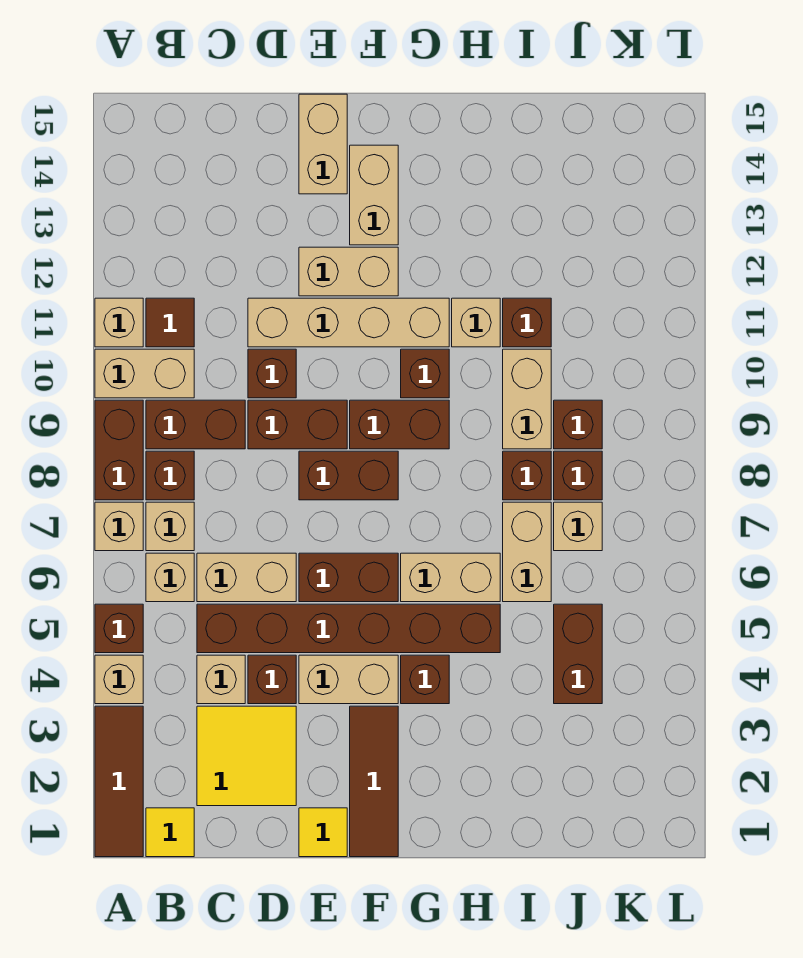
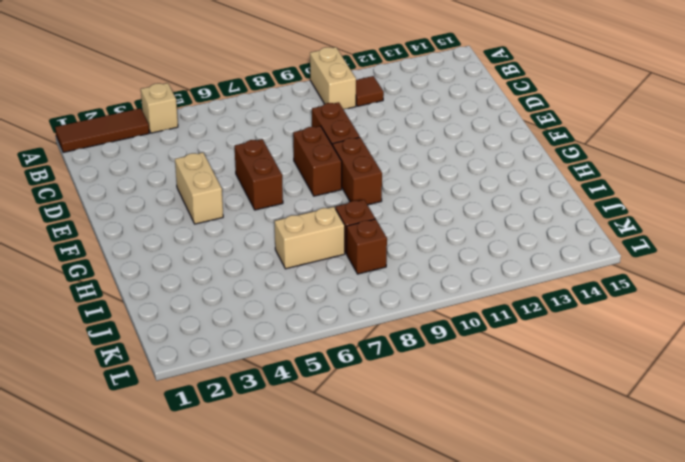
none -> brown brick A5 level 1
none -> tan brick A7 level 1
none -> brown brick A8:A9 level 1
none -> tan brick A11 level 1

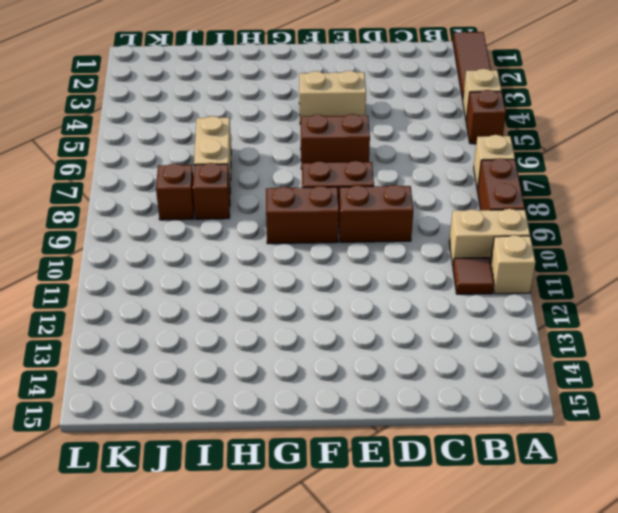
none -> yellow tile B1 level 1
none -> tan brick B6 level 1
none -> tan brick B7 level 1
none -> brown brick B8 level 1

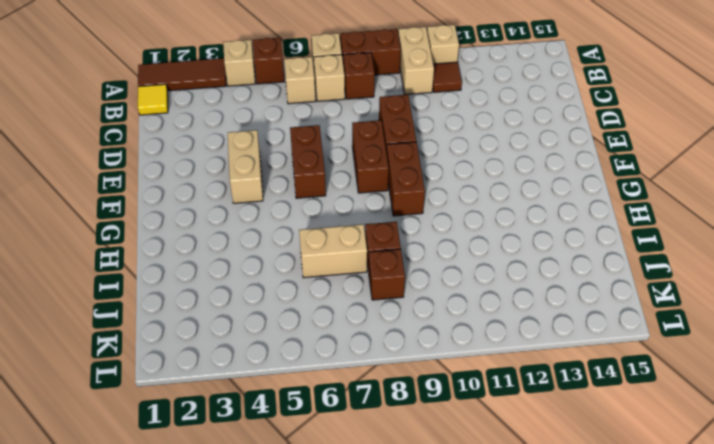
none -> brown brick B9:C9 level 1
none -> yellow tile C2:D3 level 1
none -> tan brick C4 level 1
none -> brown brick C5:H5 level 1

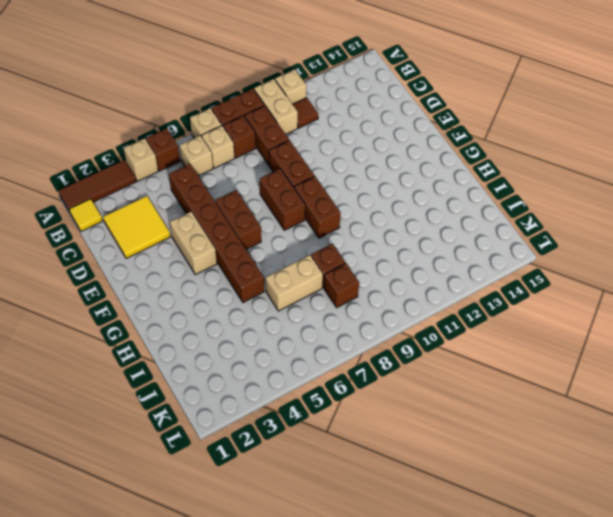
none -> tan brick C4 level 1
none -> tan brick C6:D6 level 1
none -> brown brick D4 level 1
none -> brown brick D10 level 1

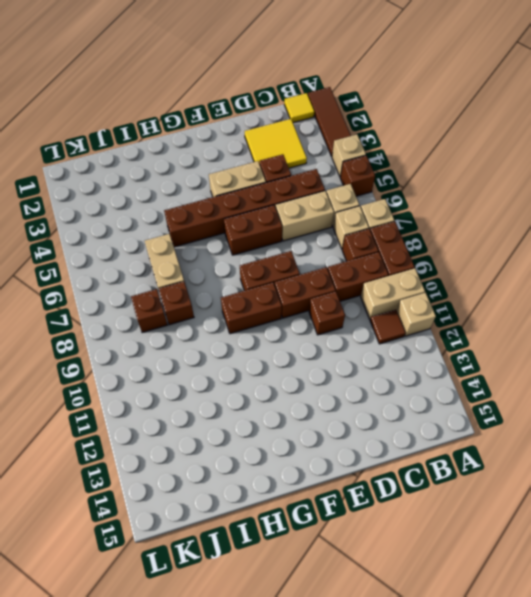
none -> tan brick C4 level 1
none -> tan brick D11:G11 level 1
none -> yellow tile E1 level 1
none -> tan brick E12:F12 level 1

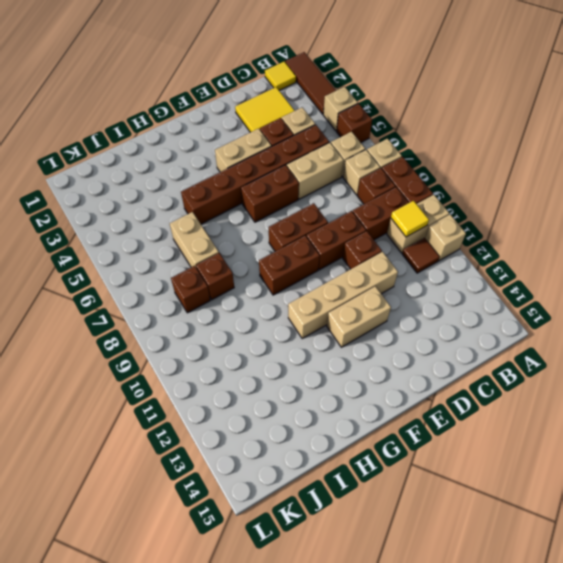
yellow tile B10 level 2 -> yellow tile E1 level 1
none -> tan brick E14:E15 level 1
none -> brown tile F1:F3 level 1
none -> tan brick F13:F14 level 1
none -> brown brick G4 level 1

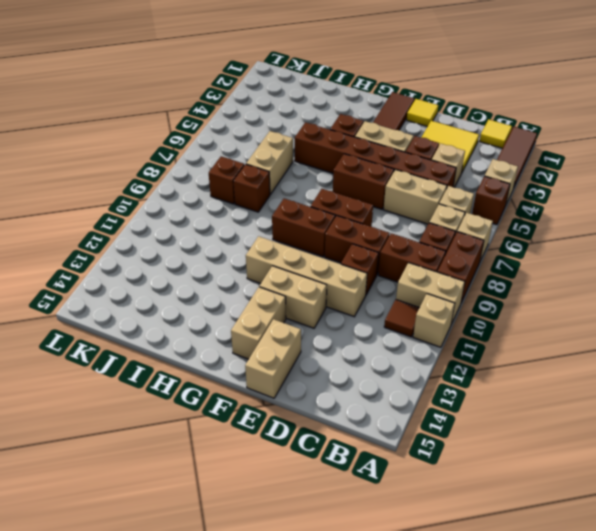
none -> tan brick G6:H6 level 1
none -> brown brick G10 level 1
none -> tan brick H11 level 1
none -> tan brick I9:I10 level 1

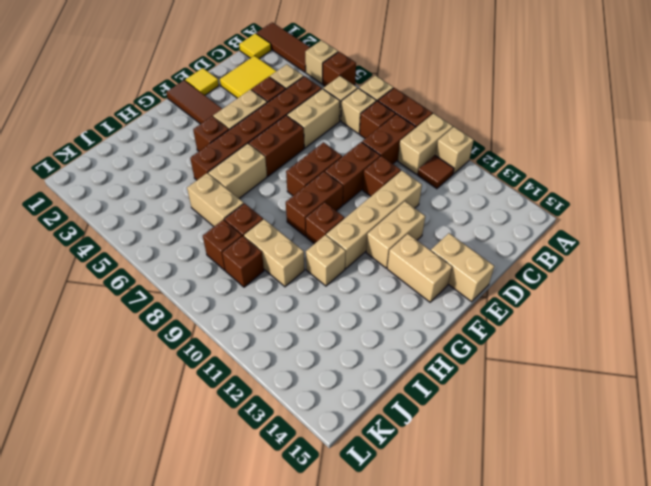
none -> brown brick I11 level 1
none -> brown brick J4:J5 level 1
none -> tan brick J7 level 1

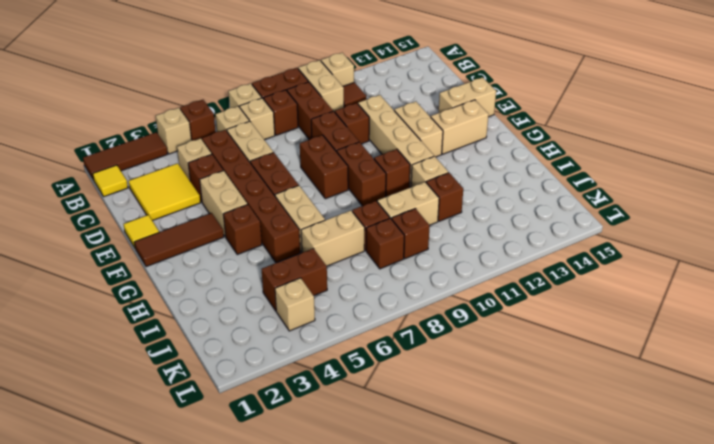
tan brick K4 level 1 -> tan brick J7 level 1

